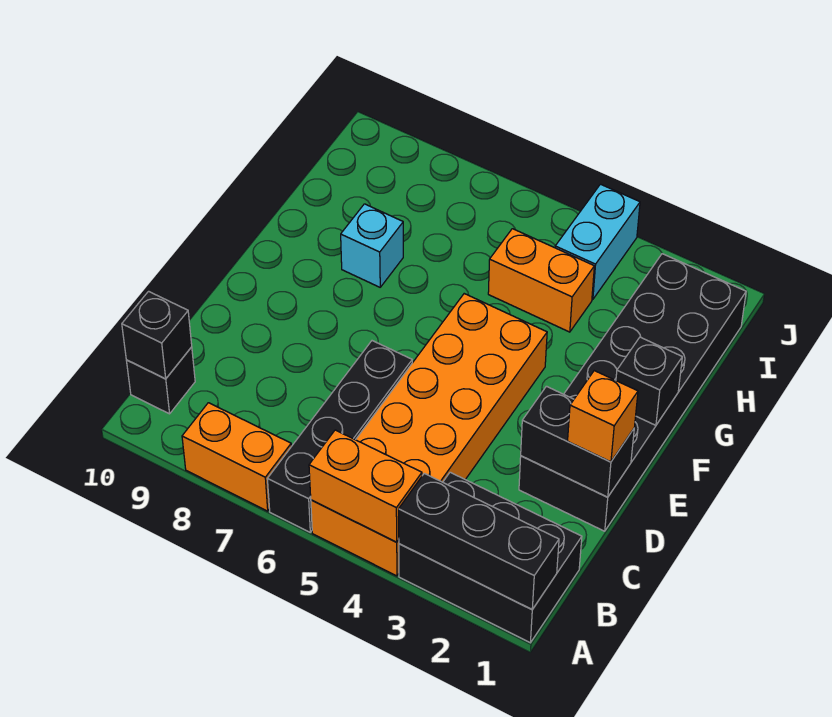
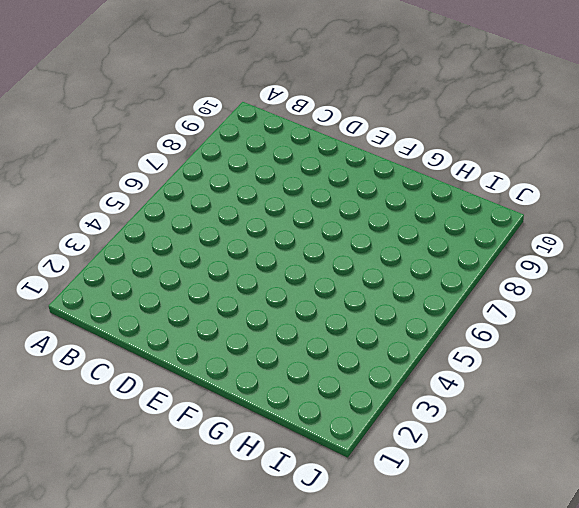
none -> black brick A1:B3 level 1
none -> orange brick A4:F5 level 1
none -> black brick A6:D6 level 1

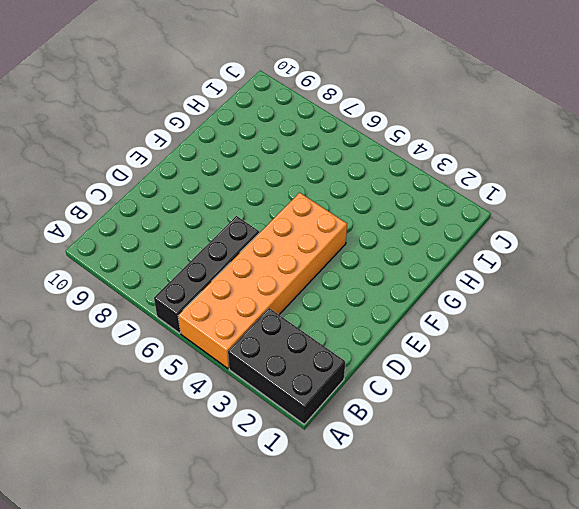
none -> orange brick A7:A8 level 1
none -> black brick B10 level 1
none -> black brick D1:I2 level 1

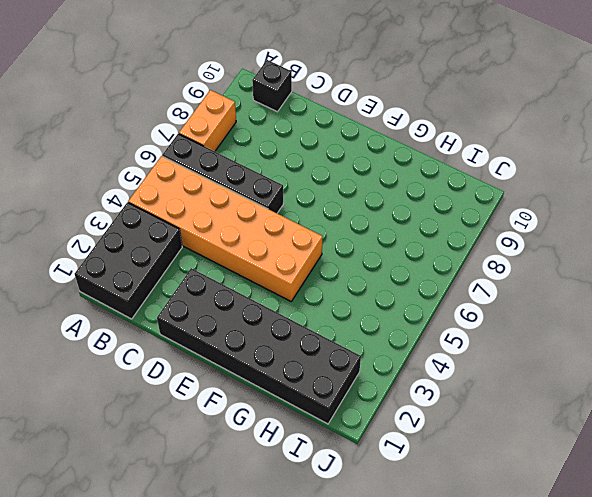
none -> cyan brick G8 level 1
none -> orange brick H4:H5 level 1
none -> cyan brick I4:J4 level 1

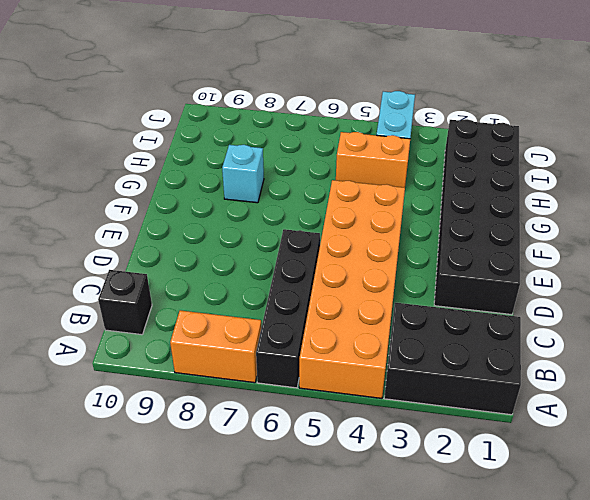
none -> black brick A1:A3 level 2
none -> orange brick A4:A5 level 2
none -> black brick B10 level 2

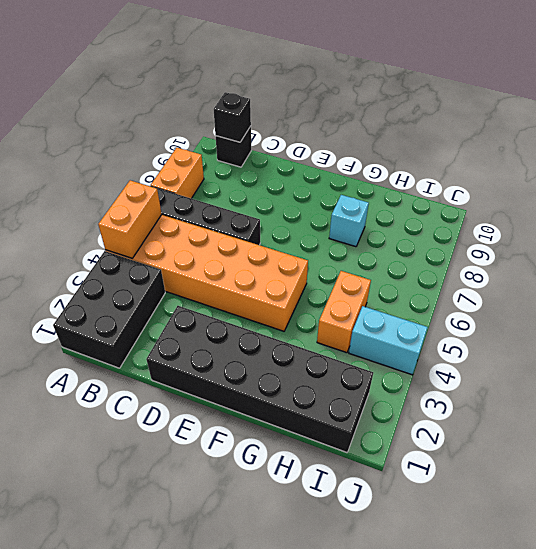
none -> black brick A1:A3 level 2
none -> black brick D1:D2 level 2
none -> black brick F1 level 2

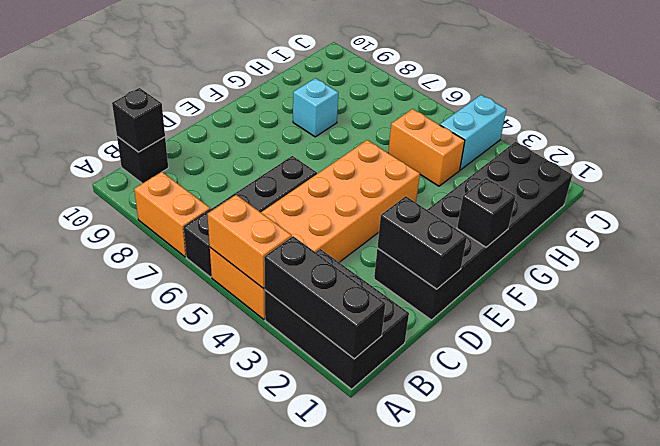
none -> orange brick D1 level 3

